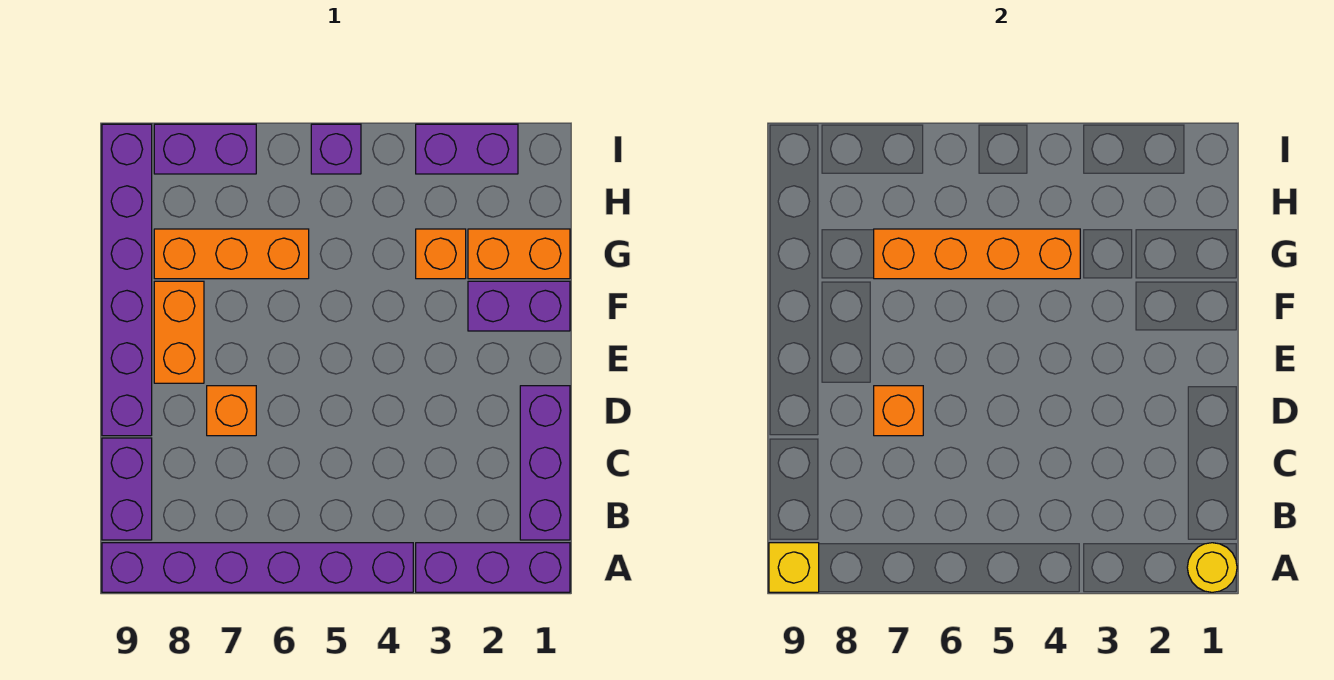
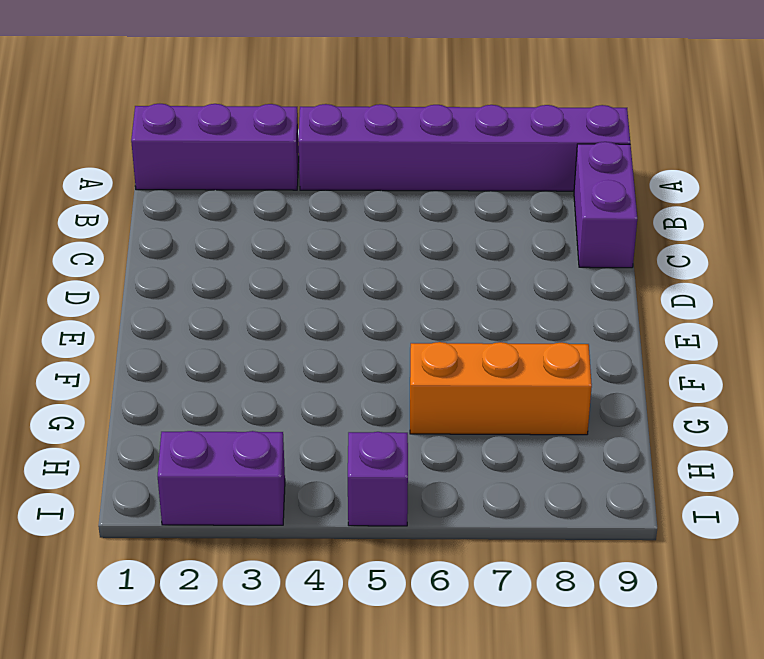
none -> purple brick B1:D1 level 1
none -> orange brick D7 level 1
none -> purple brick D9:I9 level 1

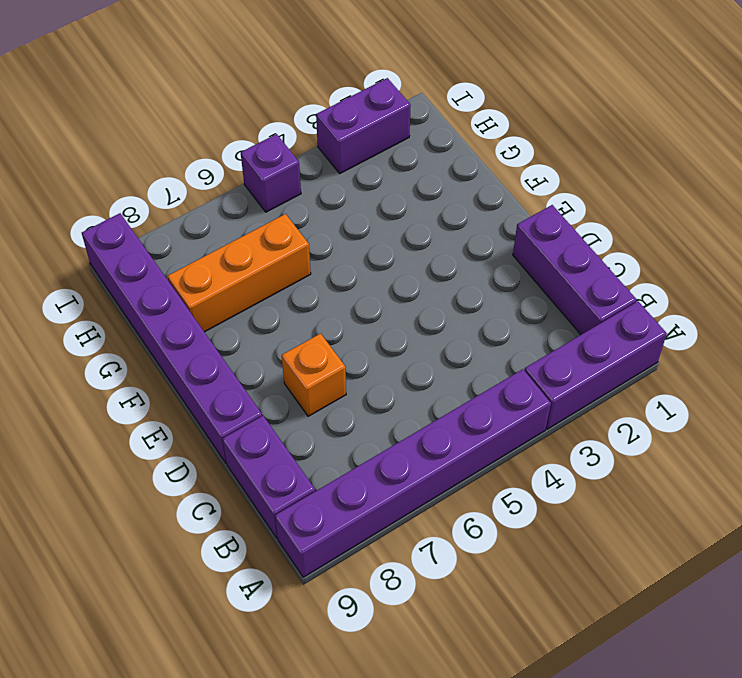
none -> orange brick E8:F8 level 1
none -> purple brick F1:F2 level 1
none -> orange brick G1:G2 level 1

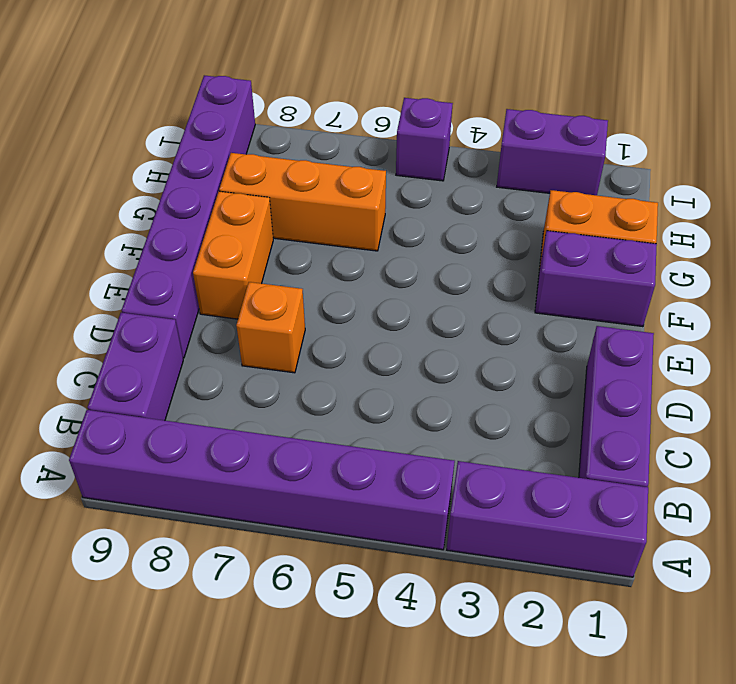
none -> orange brick G3 level 1
none -> purple brick I7:I8 level 1
none -> yellow round brick A1 level 2

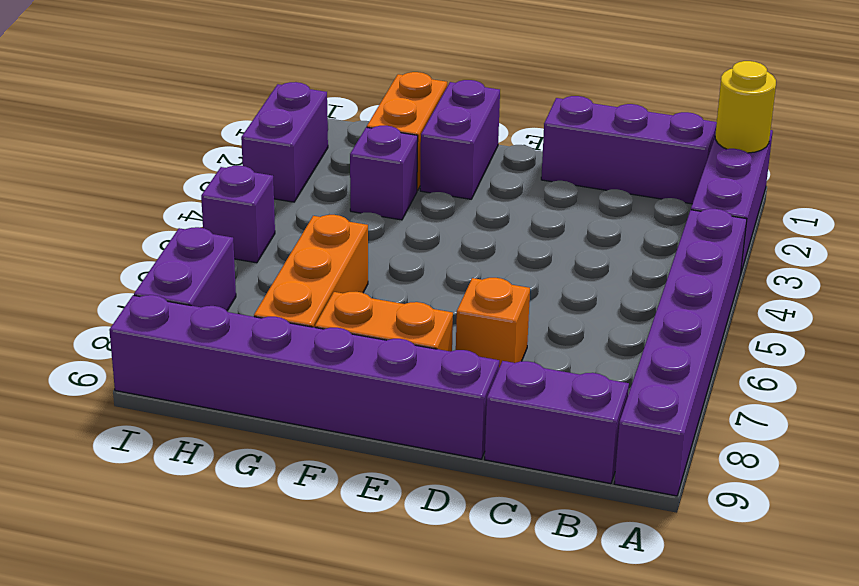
purple brick G3 level 1 -> orange brick G3 level 1
none -> yellow brick A9 level 2
none -> orange brick D7 level 2
none -> orange brick G4:G7 level 2

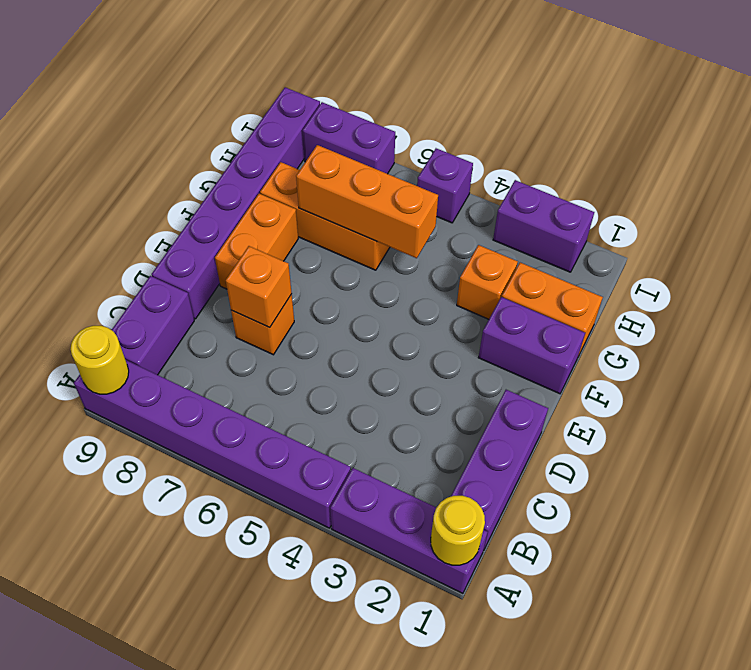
yellow round brick A9 level 2 -> yellow brick A9 level 2
orange brick G5:G7 level 2 -> orange brick G4:G7 level 2

